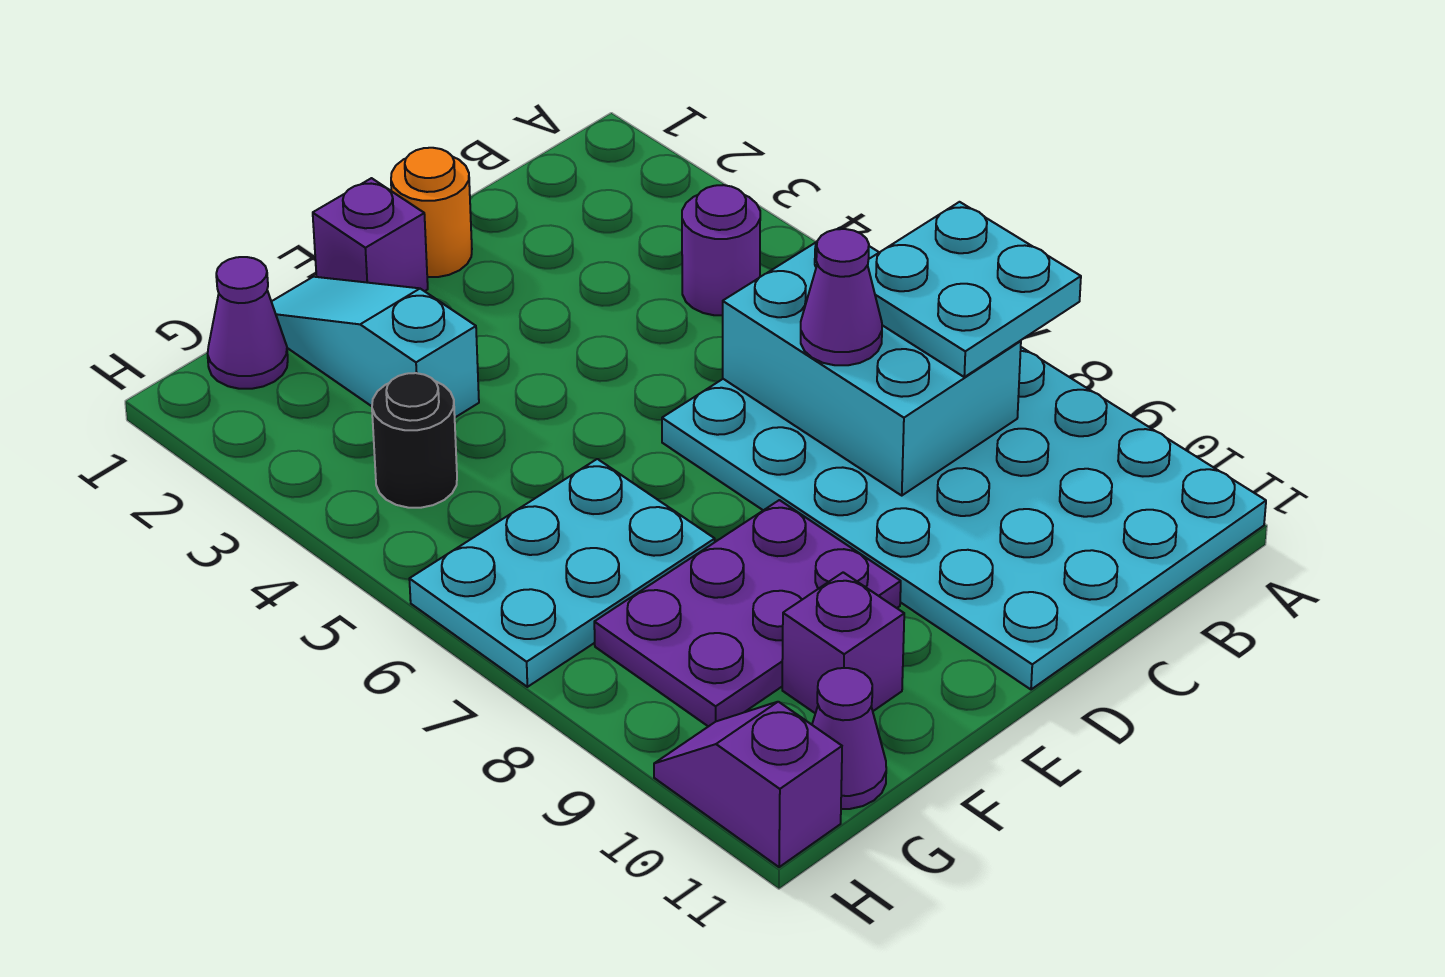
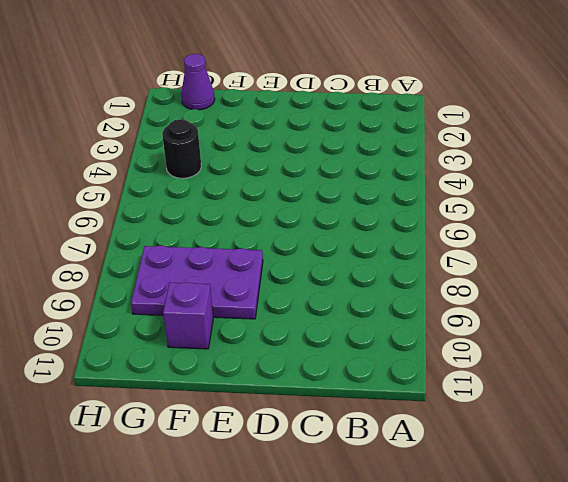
none -> cyan plate A6:D11 level 1
none -> purple round brick B4 level 1
none -> orange round brick D1 level 1

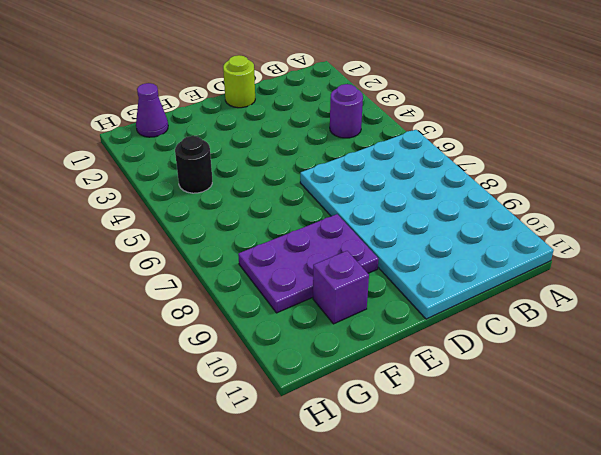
lime round brick D1 level 1 -> orange round brick D1 level 1
none -> purple brick E1 level 1
none -> cyan slope F1:F3 level 1 top 3
none -> cyan plate F6:H7 level 1

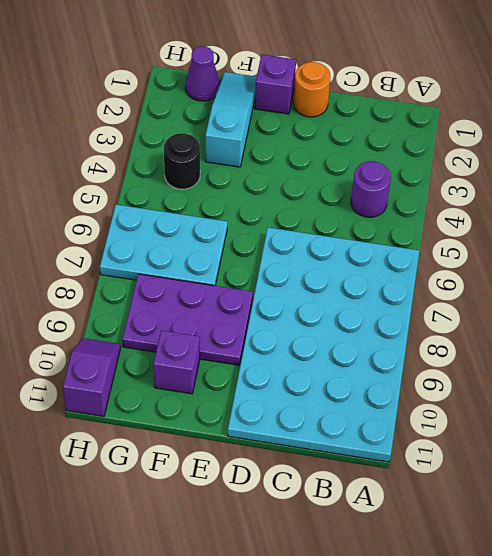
none -> purple cone G11 level 1
none -> cyan brick B6:C8 level 2
none -> cyan plate A7:B8 level 3

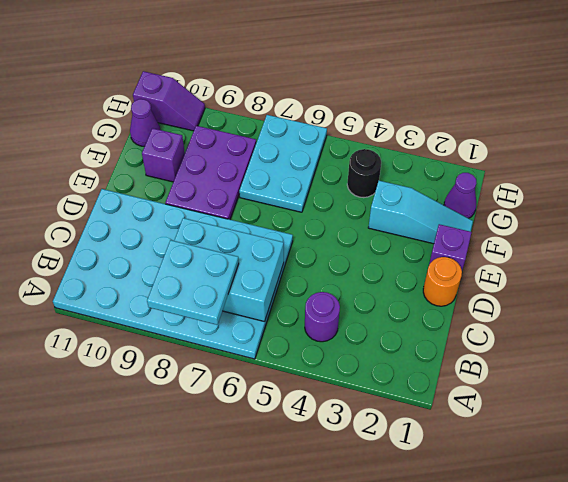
none -> purple cone C7 level 3

